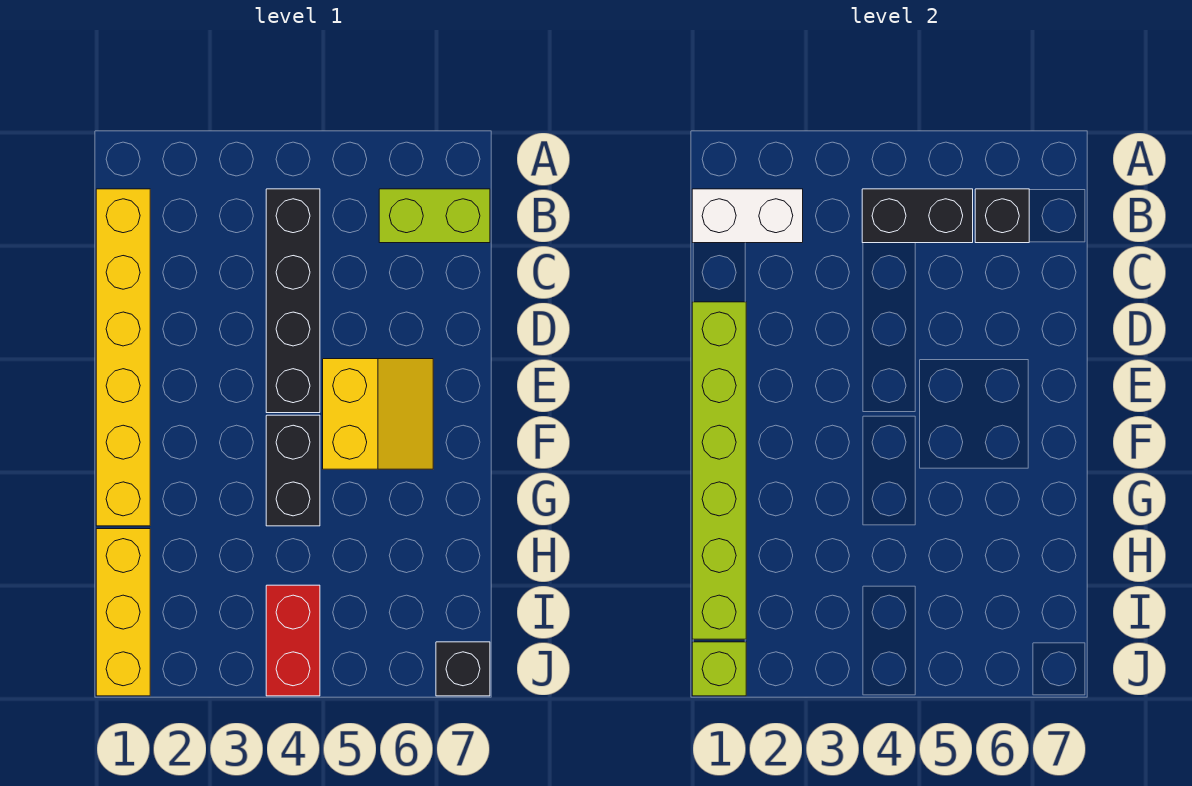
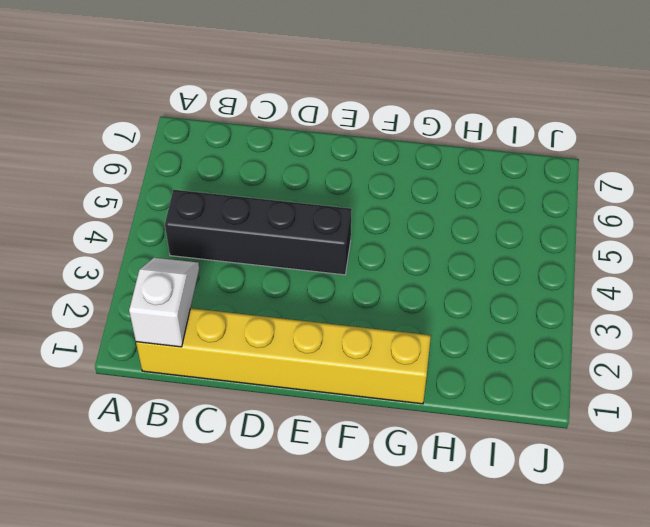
white slope B1:B2 level 2 top 1 -> white brick B1:B2 level 2
none -> lime brick B6:B7 level 1
none -> yellow slope E5:F6 level 1 top 5
none -> black brick F4:G4 level 1

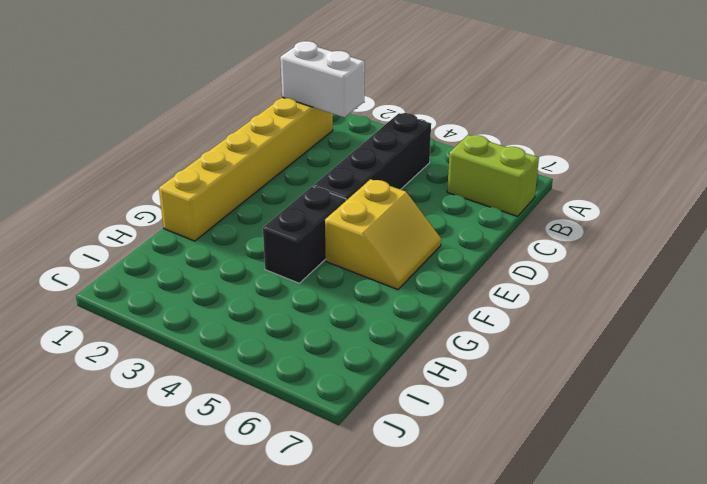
none -> yellow brick H1:J1 level 1
none -> red brick I4:J4 level 1
none -> black brick J7 level 1

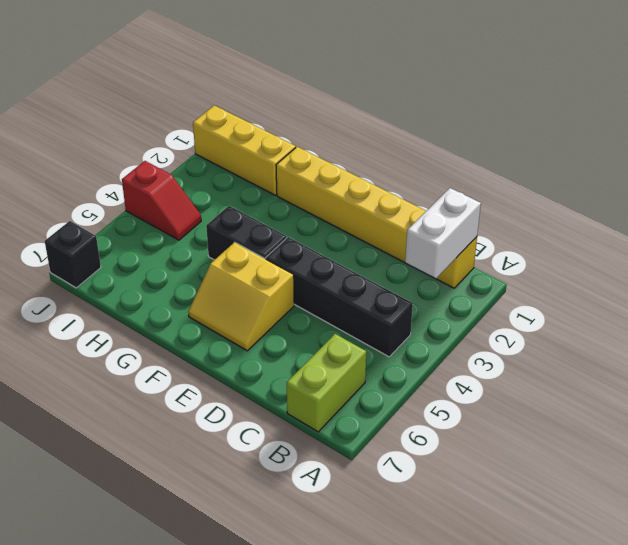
red slope I4:J4 level 1 top J -> red brick I4:J4 level 1
none -> black brick B4:B5 level 2
none -> black brick B6 level 2
none -> lime brick D1:I1 level 2

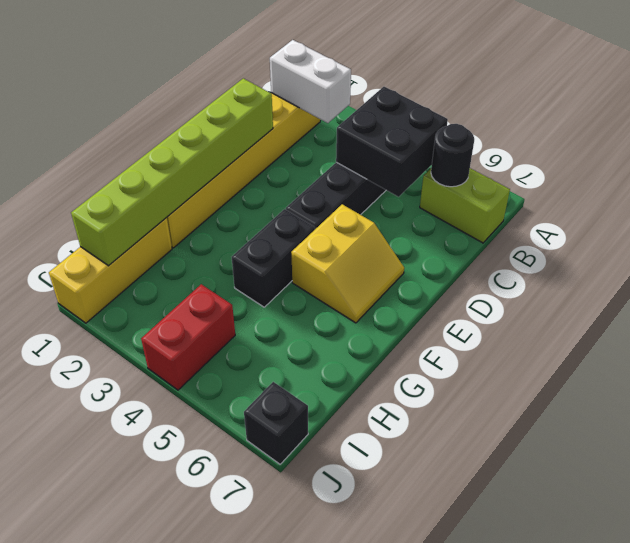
black brick B4:C5 level 2 -> black brick B4:B5 level 2
black round brick B6 level 2 -> black brick B6 level 2
none -> lime brick J1 level 2

